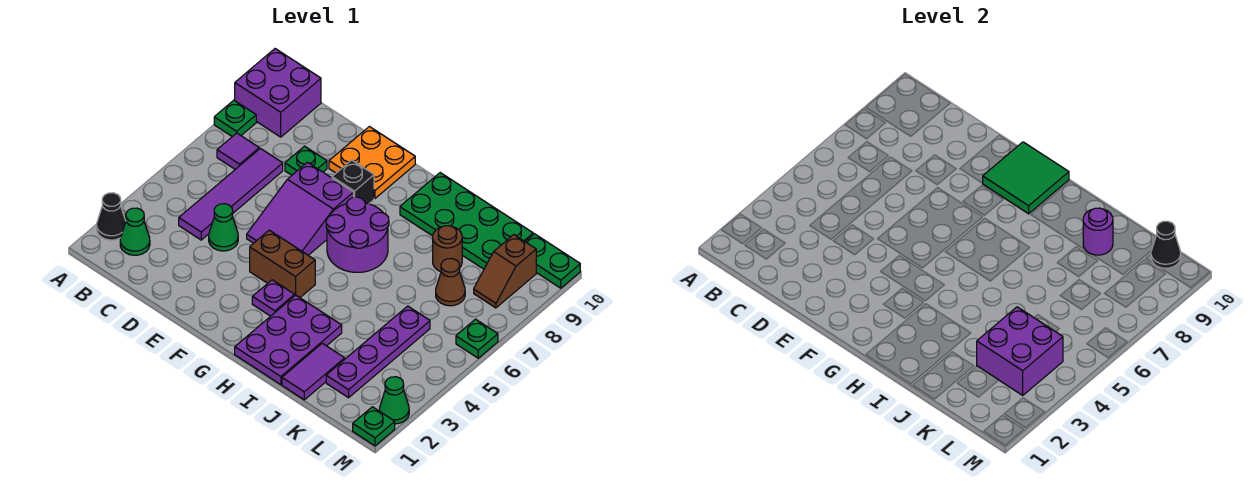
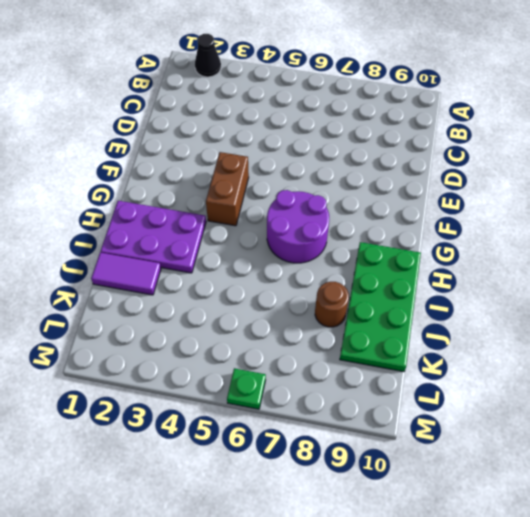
none -> green plate A8 level 1
none -> purple brick A9:B10 level 1
none -> green cone B2 level 1

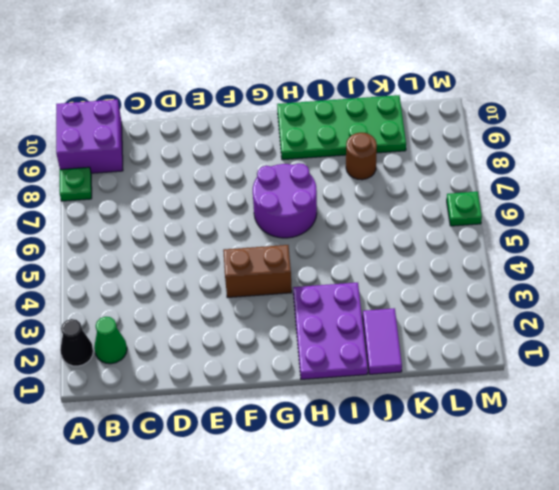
none -> purple tile B7 level 1
none -> purple tile C4:C7 level 1
none -> green cone D4 level 1

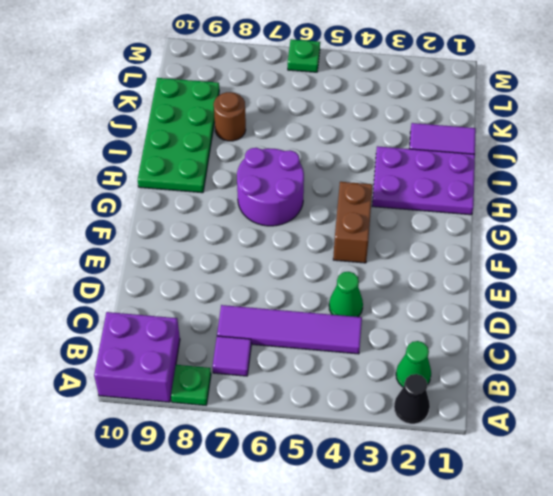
none -> green plate D8 level 1
none -> purple slope E5:F7 level 1 top 7
none -> orange plate E9:F10 level 1

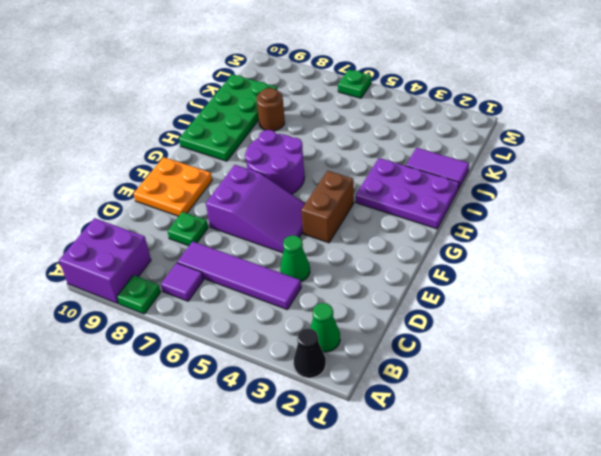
none -> black brick F8 level 1
none -> purple plate G3 level 1
none -> purple plate K2:K5 level 1

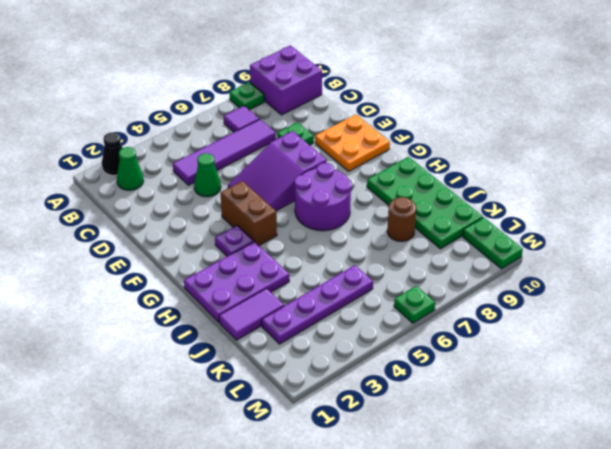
none -> black brick F8 level 1
none -> brown cone K7 level 1
none -> brown slope L8:L9 level 1 top 9

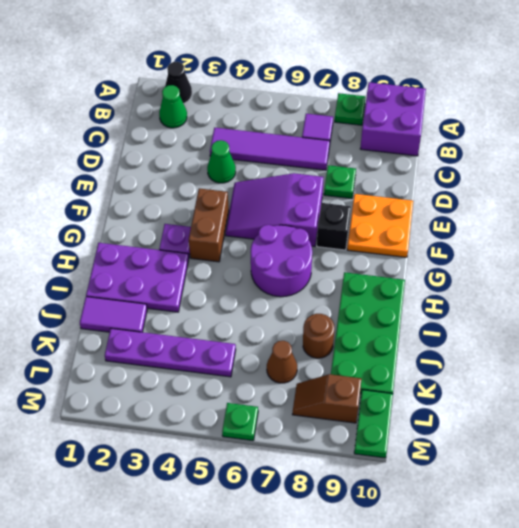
none -> green plate M1 level 1
none -> green cone M2 level 1
none -> green tile F9:G10 level 2

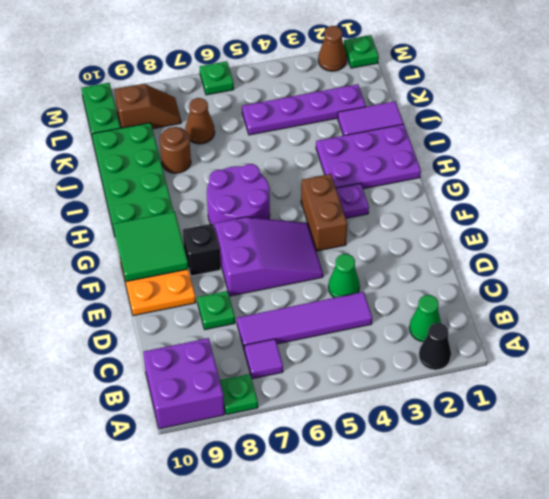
brown cone M2 level 1 -> green cone M2 level 1
none -> purple round brick J9 level 2
none -> purple brick K3:L4 level 2
none -> black cone L10 level 2

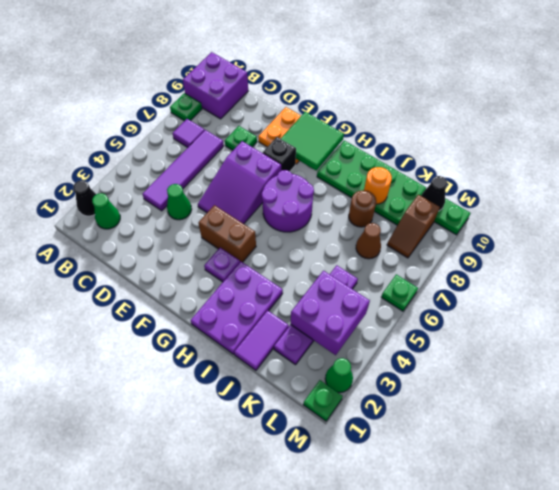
orange round brick J9 level 2 -> purple round brick J9 level 2

